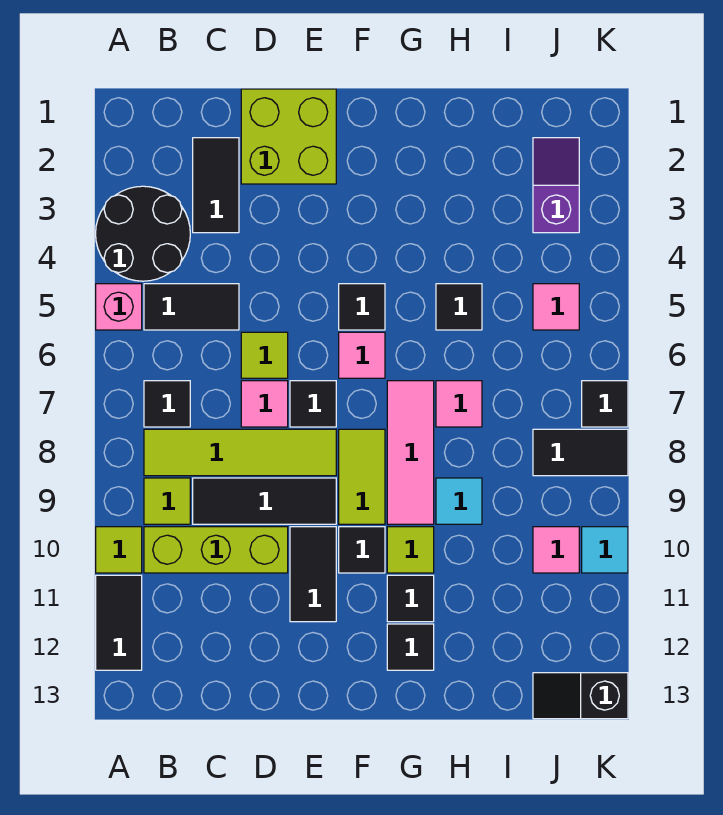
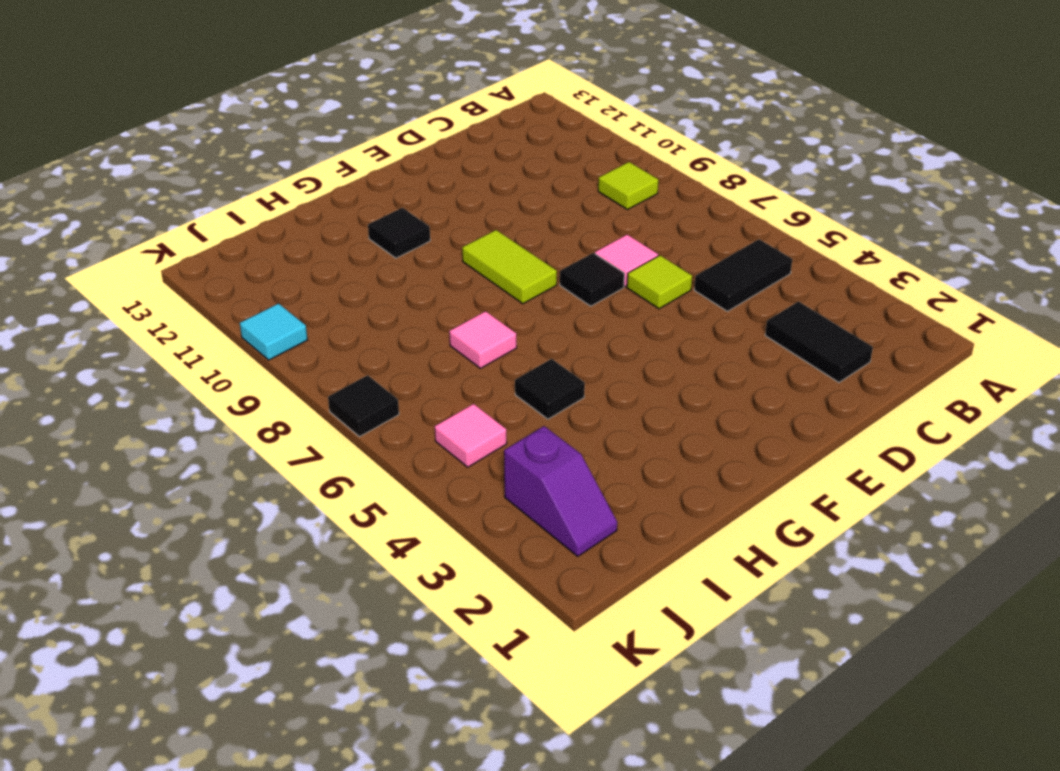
none -> black round brick A3:B4 level 1
none -> pink brick A5 level 1
none -> lime tile A10 level 1
none -> black tile A11:A12 level 1

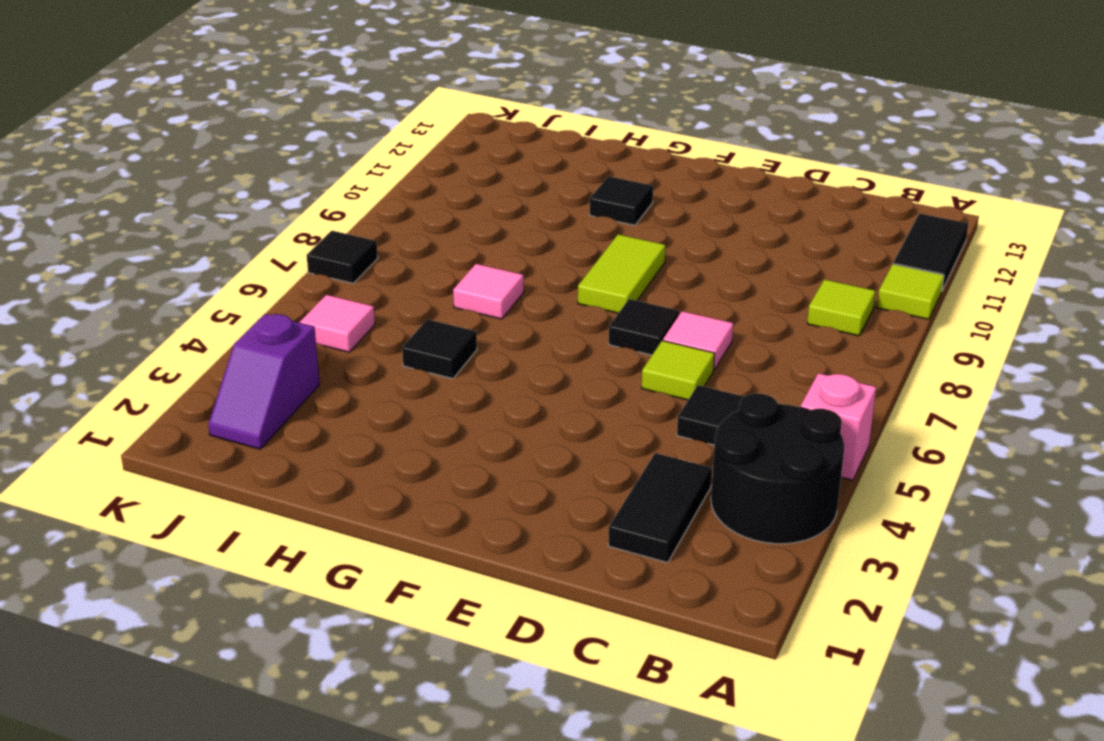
none -> black tile B7 level 1
none -> lime tile B8:E8 level 1
none -> lime brick B10:D10 level 1
none -> black tile C9:E9 level 1

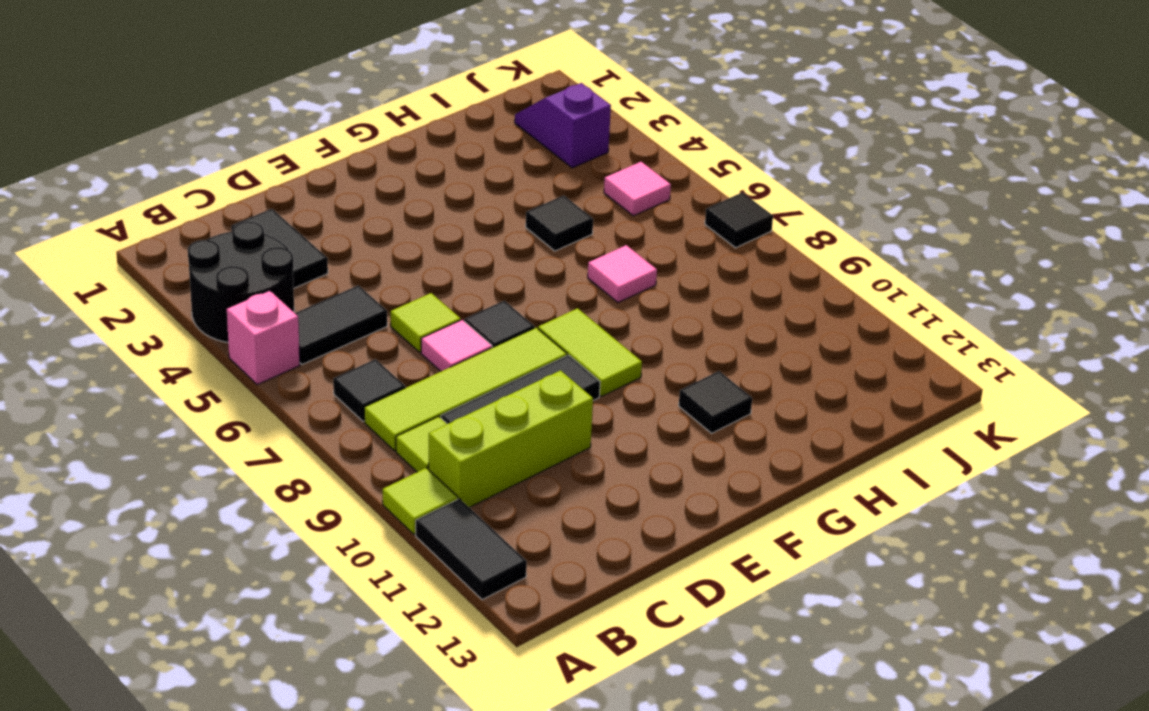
none -> lime brick D1:E2 level 1
none -> black tile E10:E11 level 1
none -> black tile F5 level 1
none -> pink tile F6 level 1

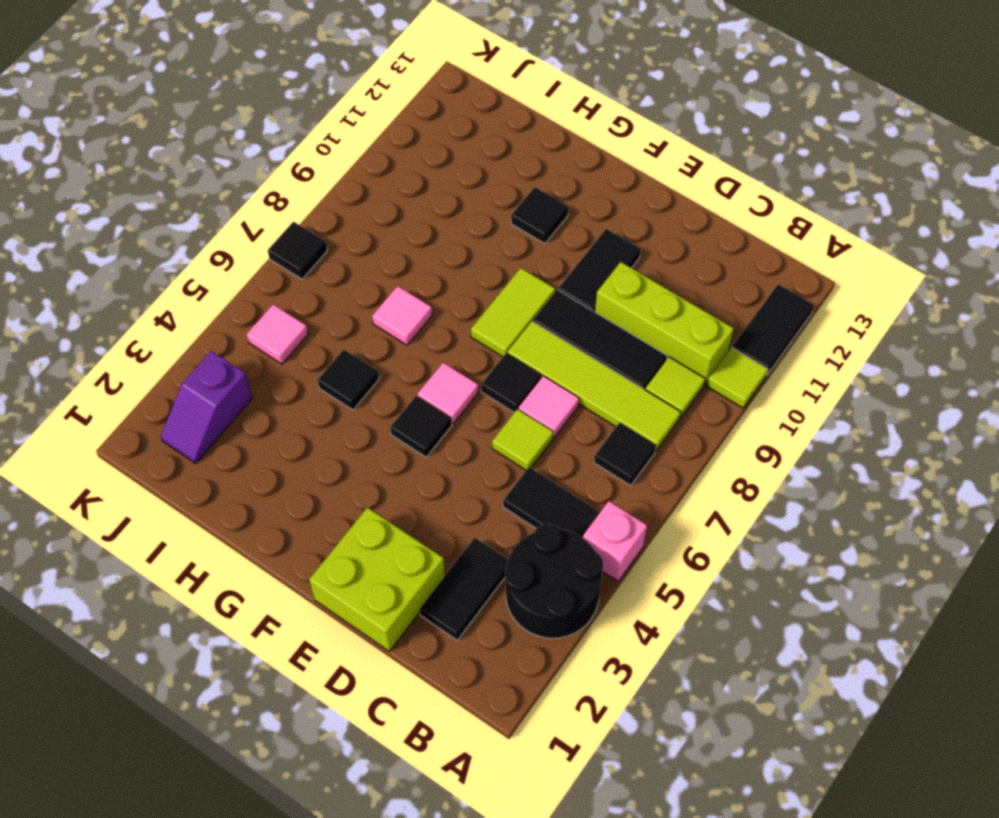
none -> black tile F10 level 1
none -> pink tile G7:G9 level 1
none -> lime tile G10 level 1
none -> black tile G12 level 1

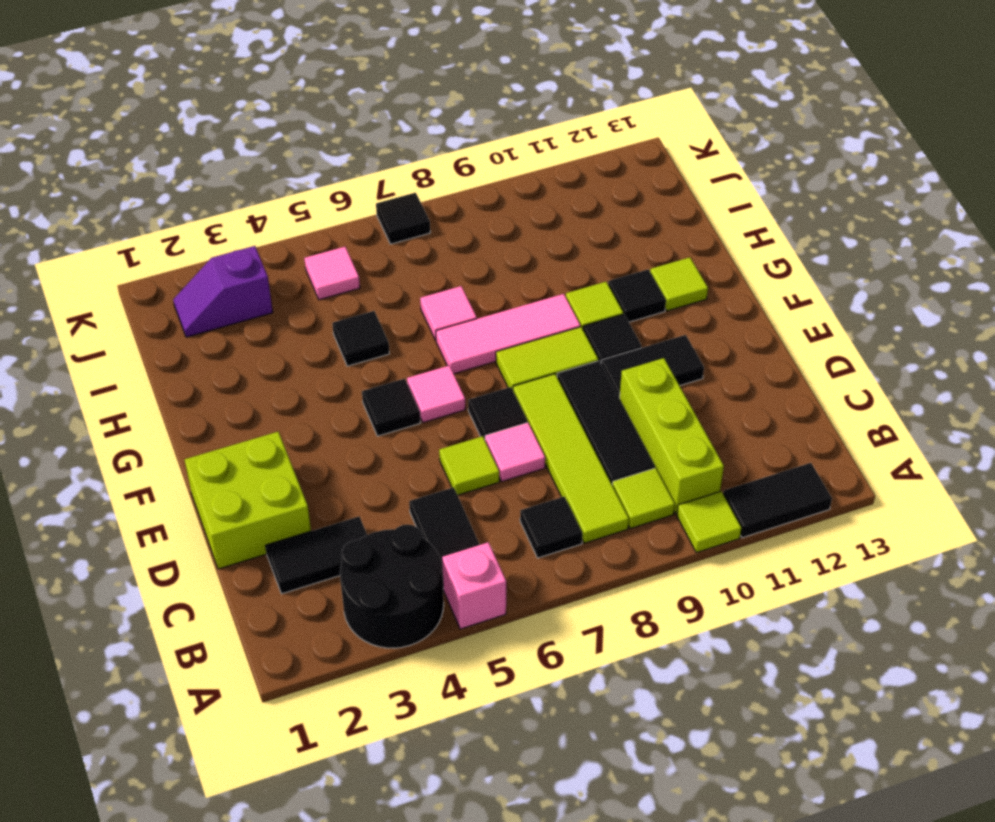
lime tile G12 level 1 -> black tile G12 level 1
none -> cyan tile H9 level 1
none -> black tile J8:K8 level 1
none -> pink tile J10 level 1
none -> black slope J13:K13 level 1 top K

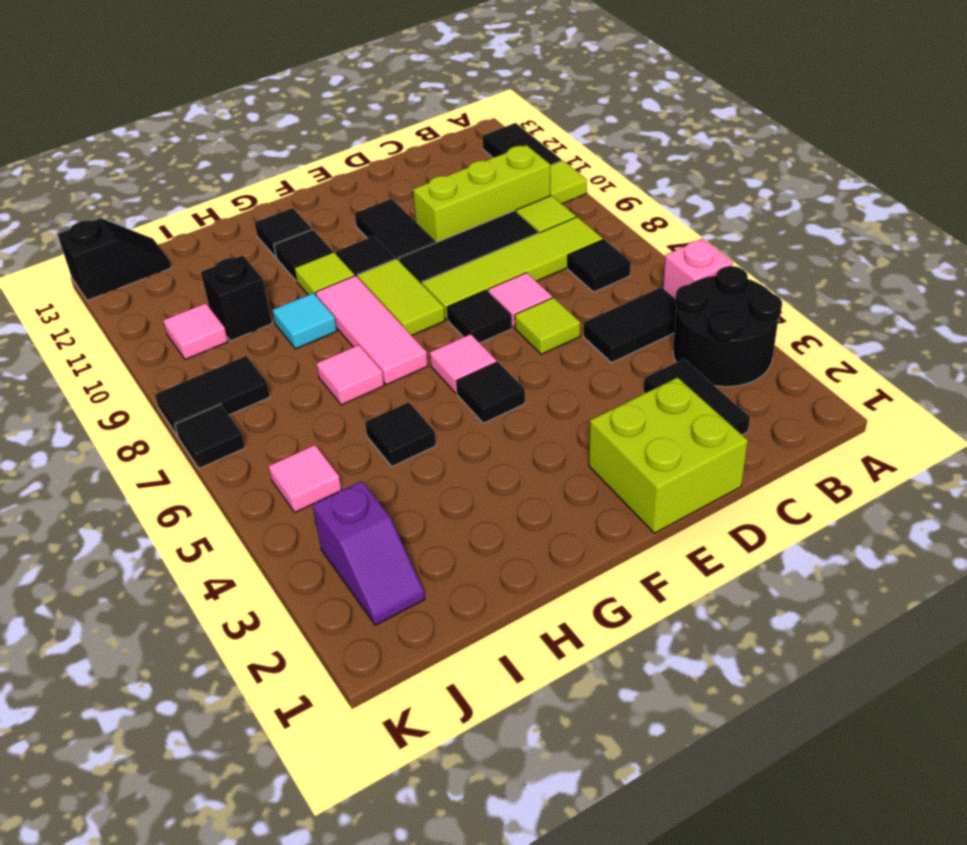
black brick I10 level 1 -> none
none -> cyan tile K10 level 1

